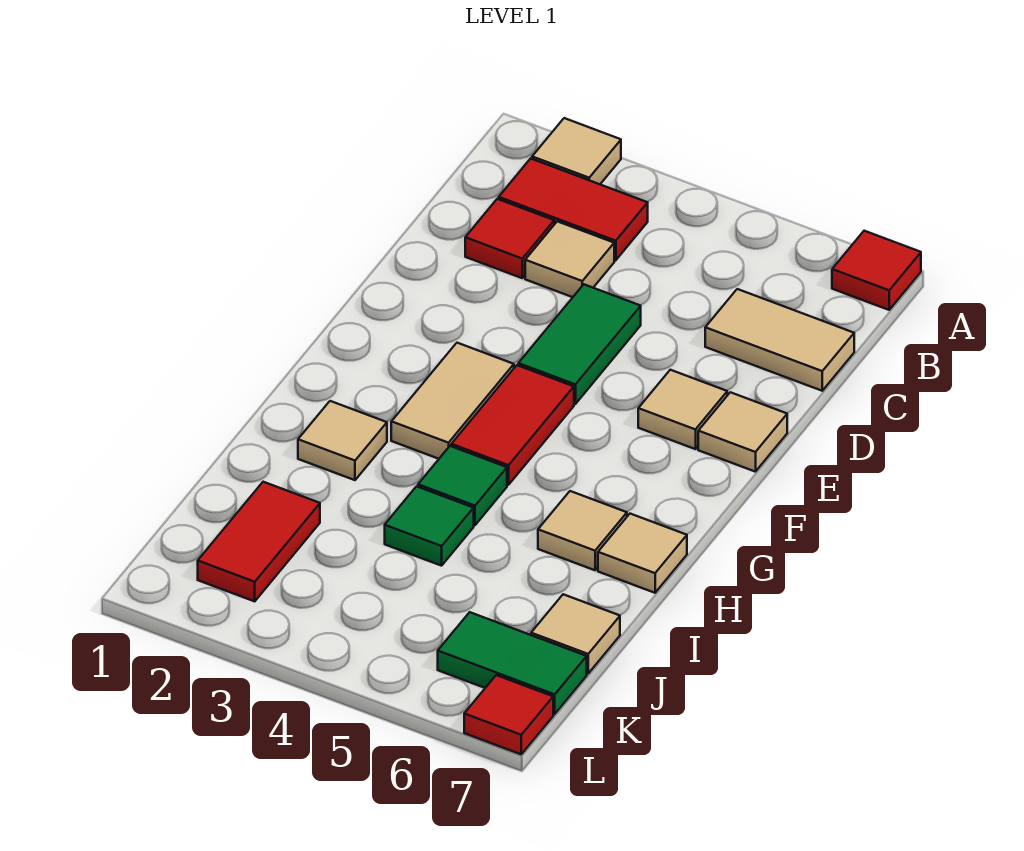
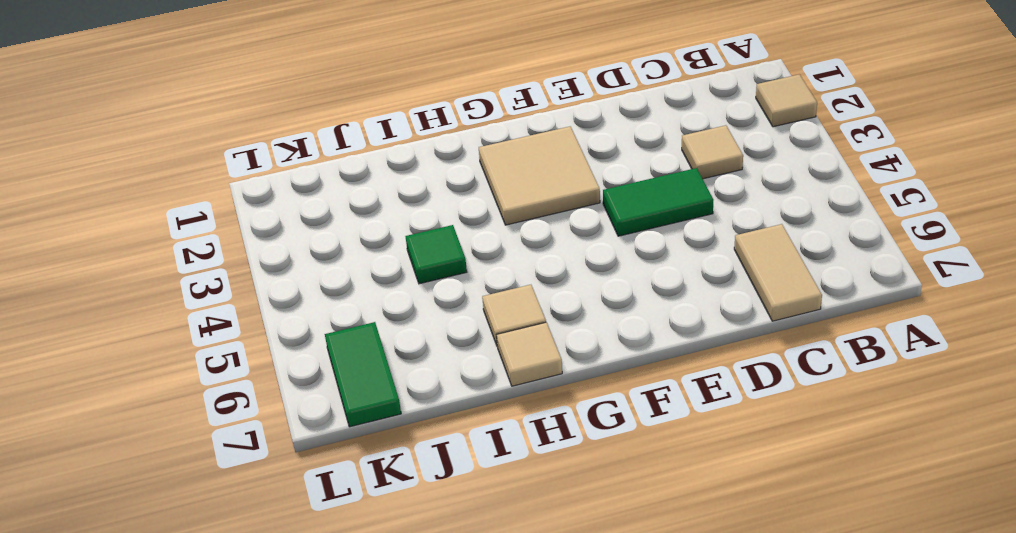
tan tile F2:G3 level 1 -> tan tile F3:G3 level 1
none -> red tile A7 level 1
none -> red tile B2:B3 level 1
none -> red tile C2 level 1

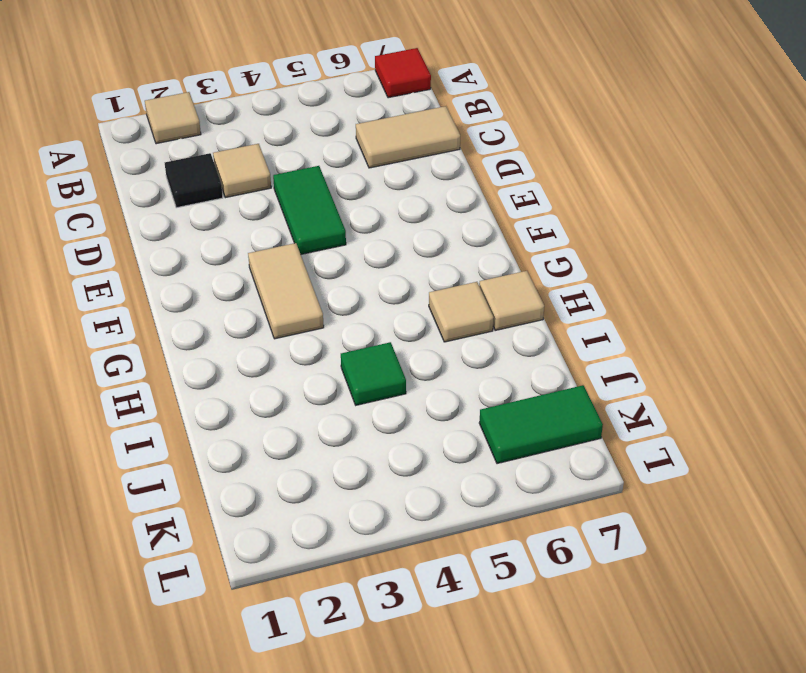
black tile C2 level 1 -> red tile C2 level 1
none -> red tile B2:B3 level 1
none -> tan tile E6 level 1
none -> tan tile E7 level 1

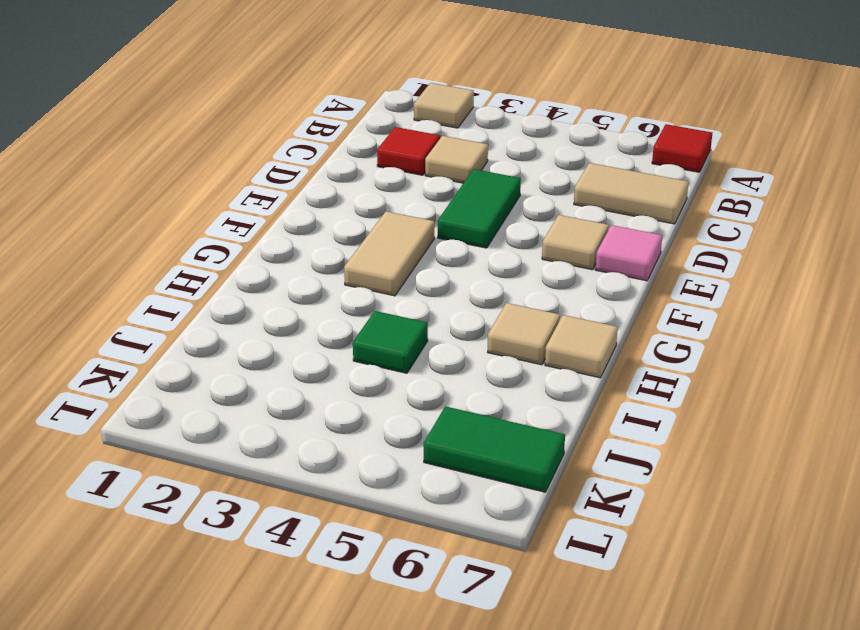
pink tile E7 level 1 -> tan tile E7 level 1
none -> red tile B2:B3 level 1
none -> red tile F4:G4 level 1
none -> tan tile H2 level 1

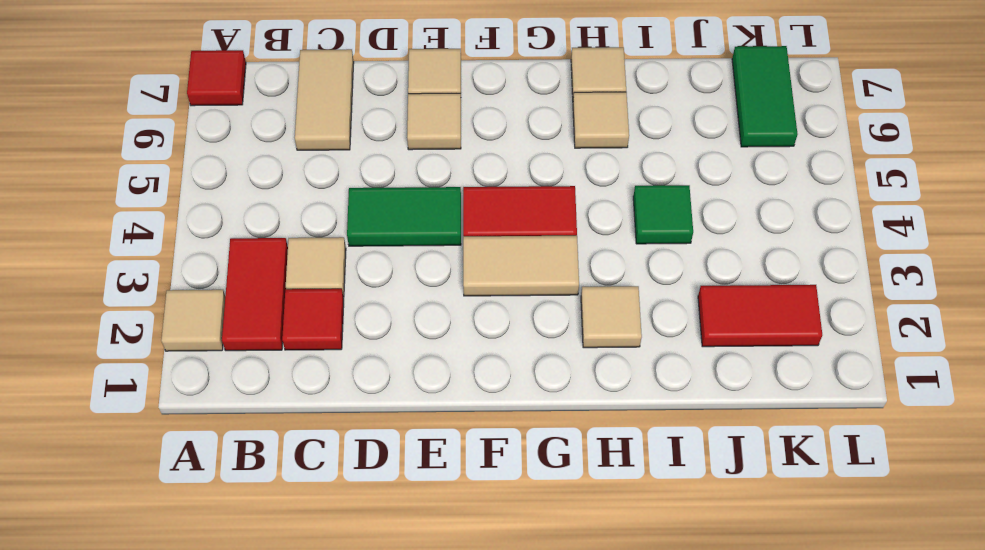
none -> green tile H4 level 1
none -> tan tile J7 level 1
none -> red tile L7 level 1

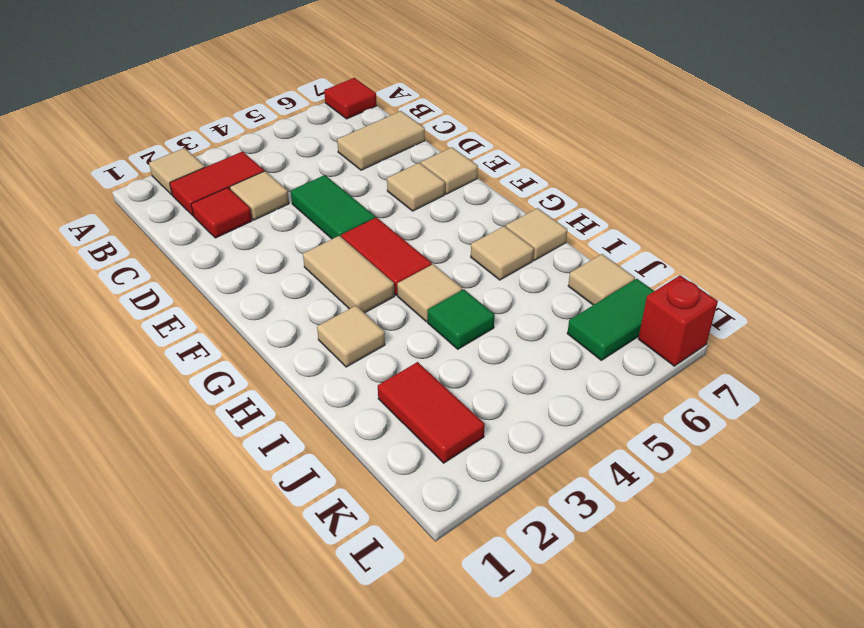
tan tile H4 level 1 -> green tile H4 level 1
red brick L7 level 1 -> red tile L7 level 1

